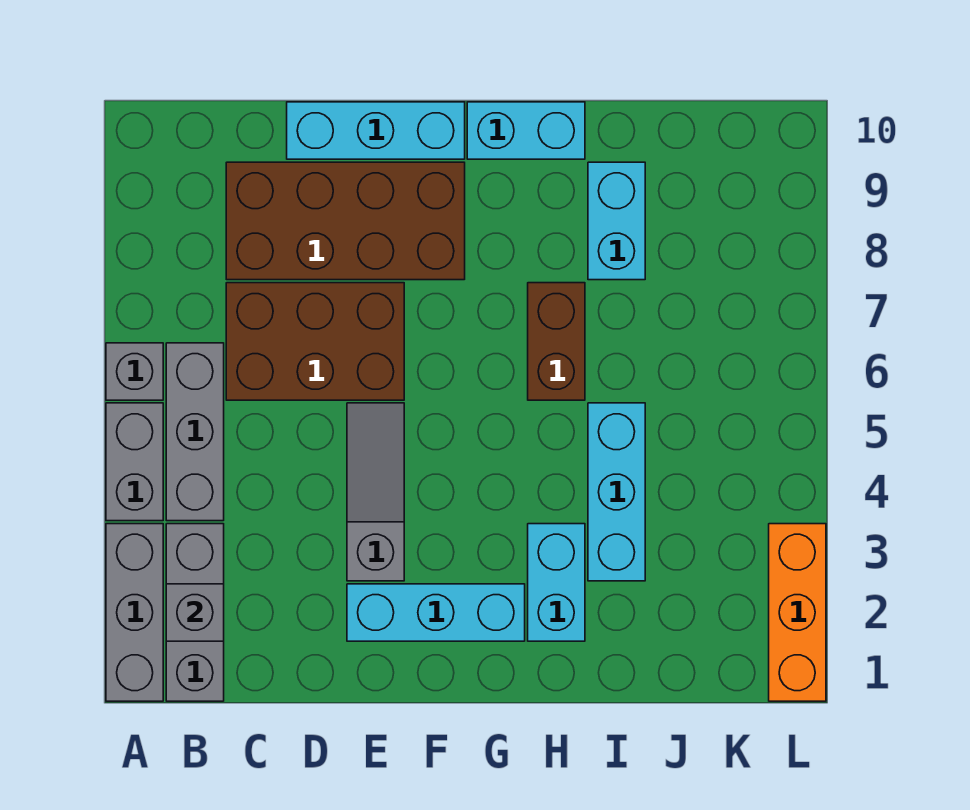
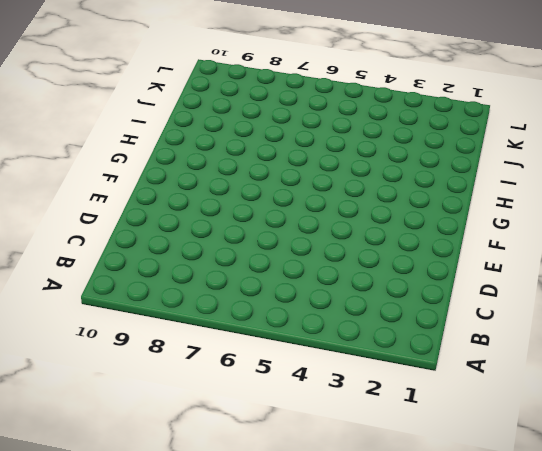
none -> grey brick A1:A3 level 1
none -> grey brick A4:A5 level 1
none -> grey brick A6 level 1

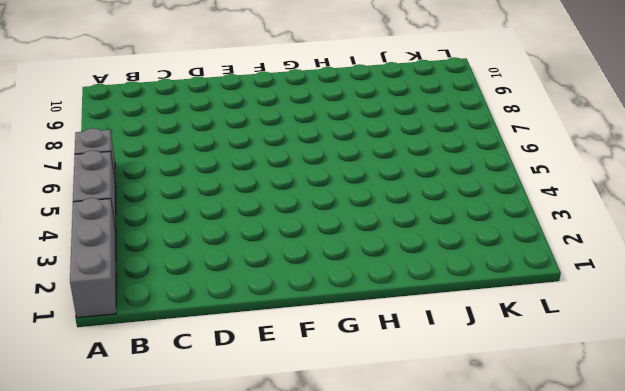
none -> grey brick B1:B3 level 1
none -> grey brick B4:B6 level 1
none -> brown brick C6:E7 level 1

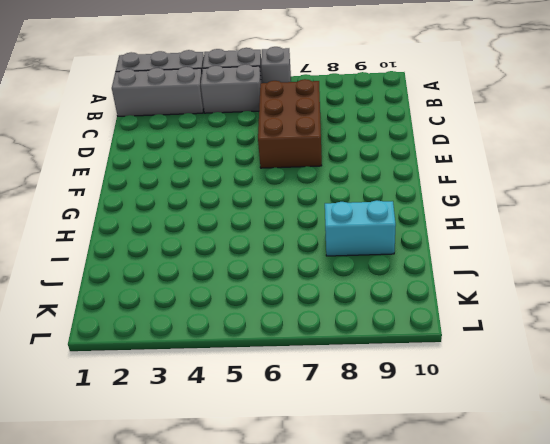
grey brick B4:B5 level 1 -> grey brick B4:B6 level 1
none -> brown brick C8:F9 level 1
none -> cyan brick D10:F10 level 1
none -> cyan brick E2:G2 level 1

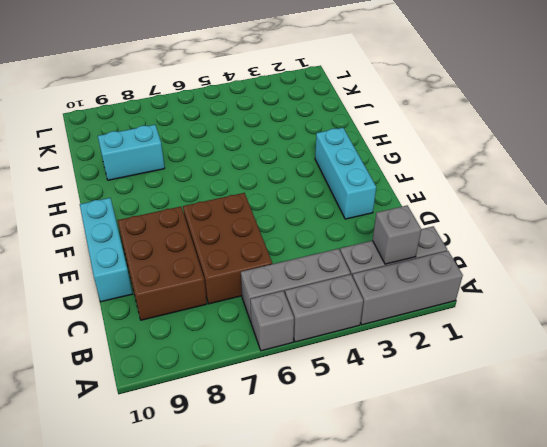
brown brick C8:E9 level 1 -> brown brick C8:F9 level 1
none -> grey slope E3:E5 level 1 top 3
none -> cyan brick G10:H10 level 1
none -> cyan brick H2:H3 level 1

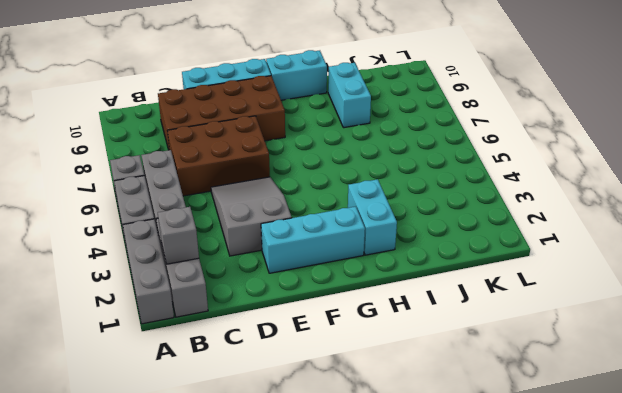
grey slope D3:E5 level 1 top 3 -> grey slope E3:E5 level 1 top 3
none -> brown brick H6:H7 level 1
none -> cyan brick I3:I5 level 1
none -> orange brick L1:L3 level 1

